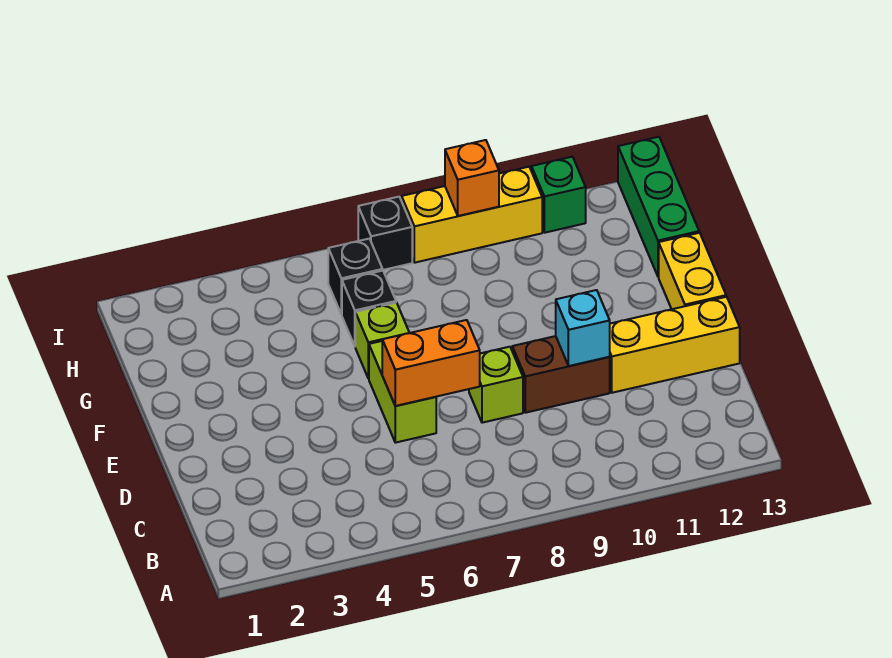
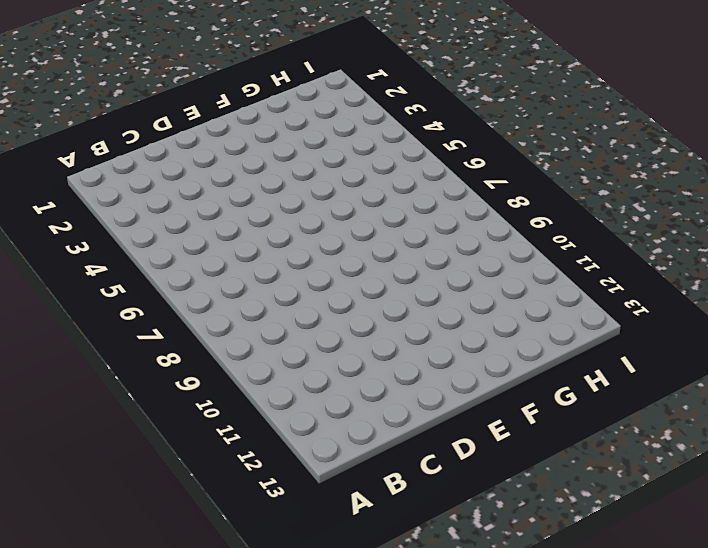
none -> lime brick D6:E6 level 1
none -> lime brick D8 level 1
none -> brown brick D9:D10 level 1

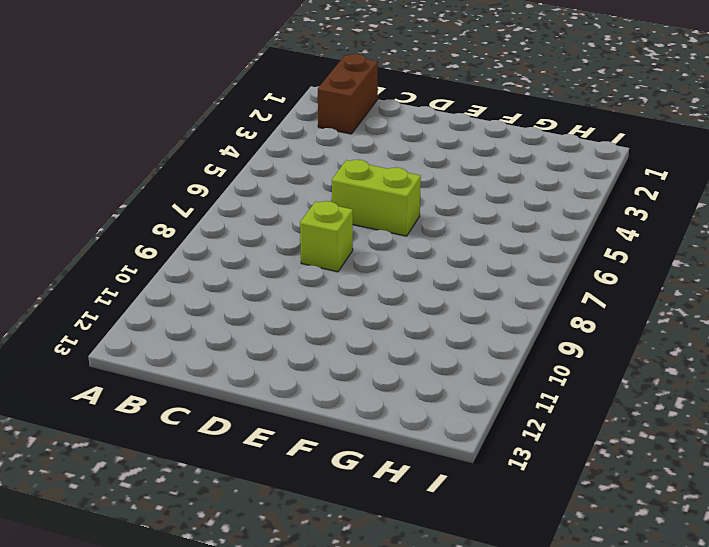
brown brick B1:B2 level 1 -> brown brick D9:D10 level 1
none -> yellow brick D11:D13 level 1
none -> yellow brick E13:F13 level 1
none -> lime brick F6 level 1

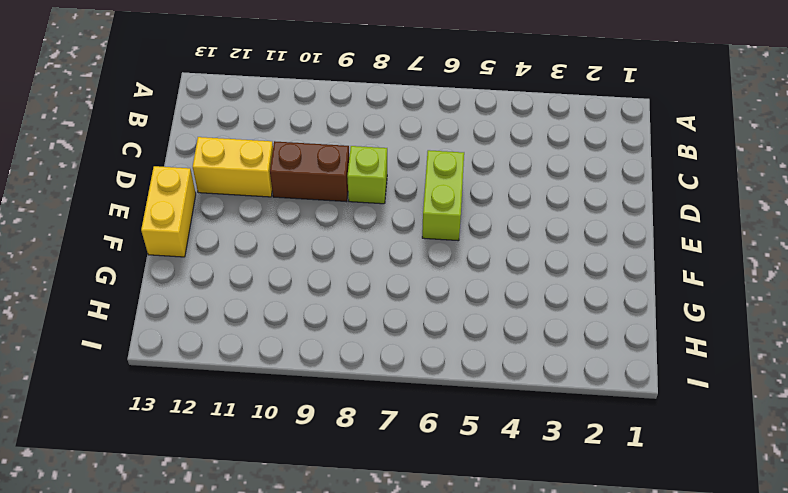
yellow brick D11:D12 level 1 -> yellow brick D11:D13 level 1
none -> lime brick F6 level 1
none -> black brick G6 level 1
none -> green brick G13:I13 level 1

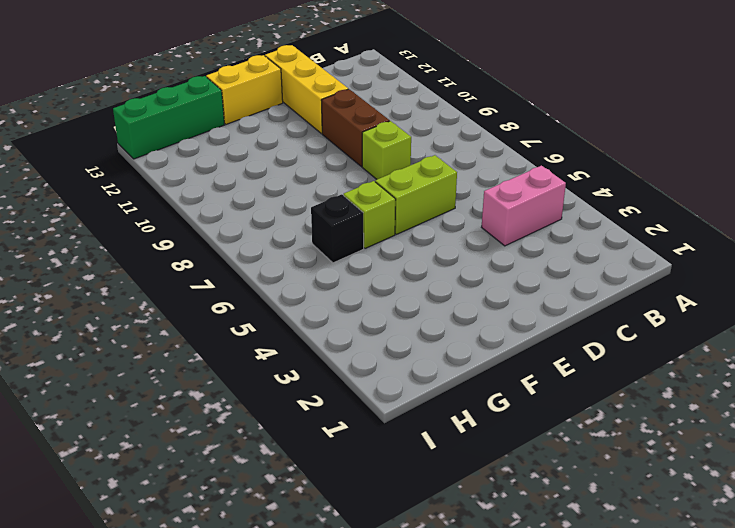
pink brick B4:C4 level 1 -> none
none -> black brick H6 level 1
none -> black brick I7 level 1
none -> yellow brick I8:I10 level 1

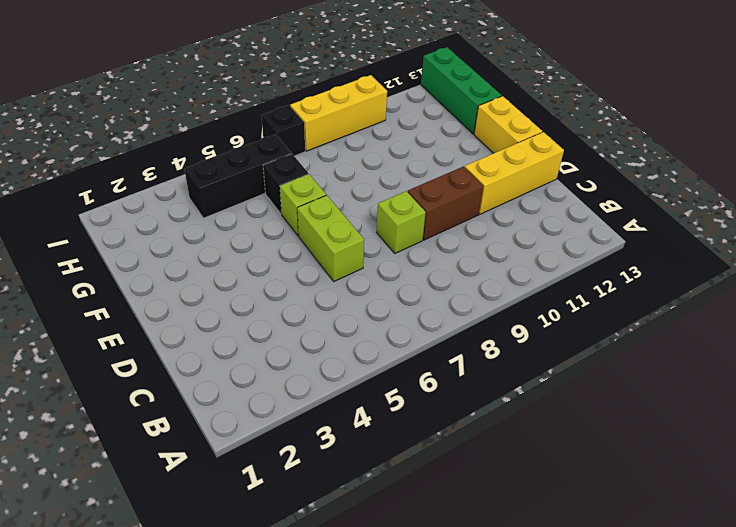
black brick H4:H6 level 1 -> black brick H6 level 1
none -> green brick I11 level 1
none -> orange brick D6:D7 level 2
none -> cyan brick D10 level 2

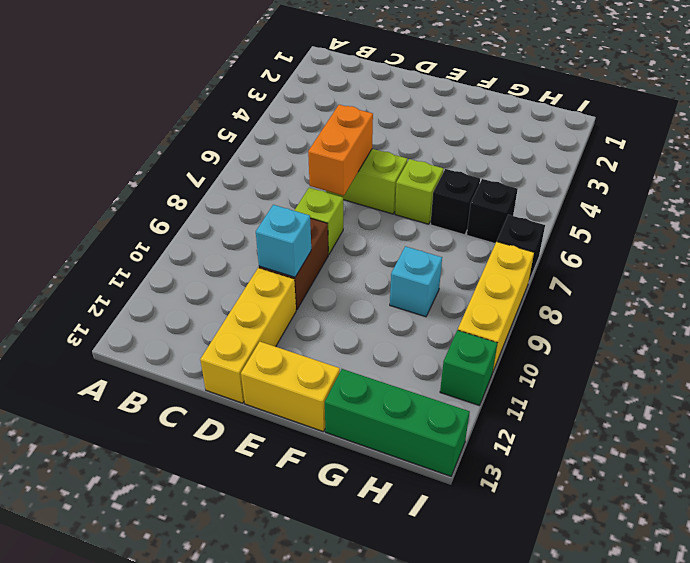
cyan brick G9 level 1 -> none
none -> orange brick I9 level 2

